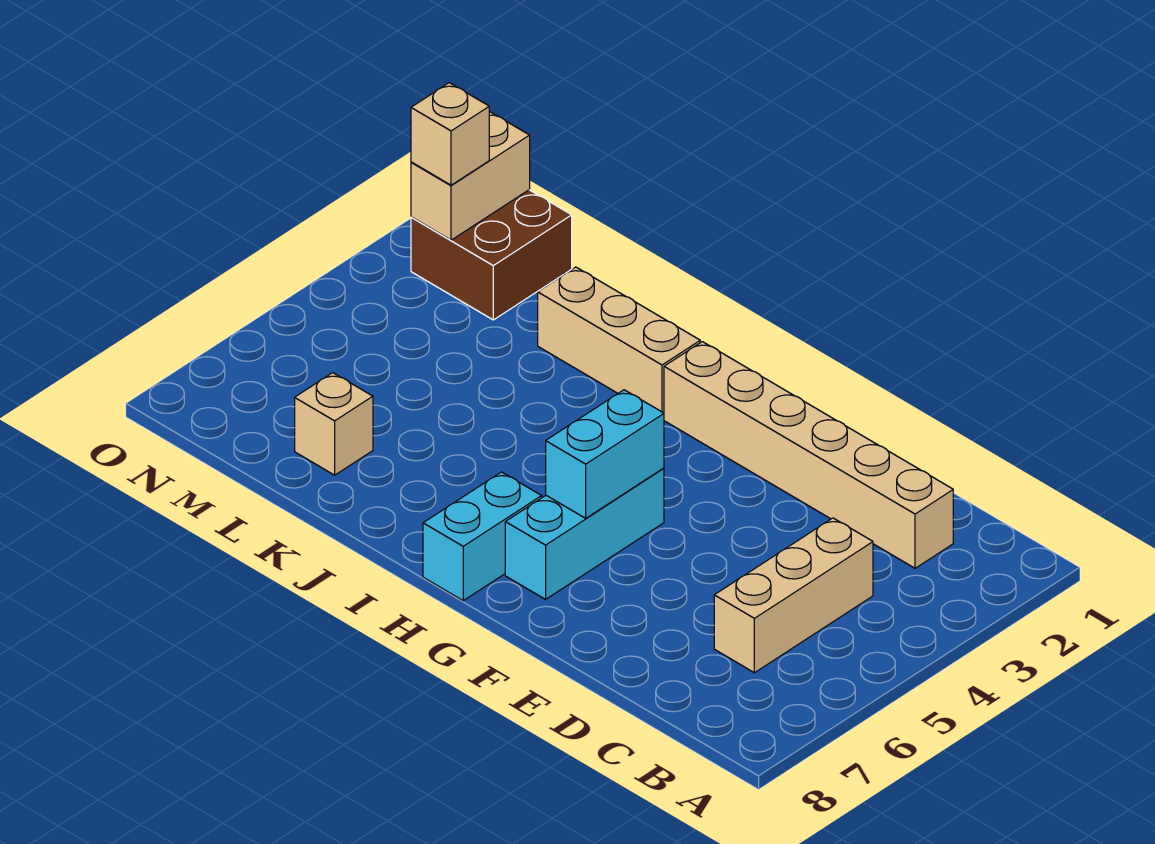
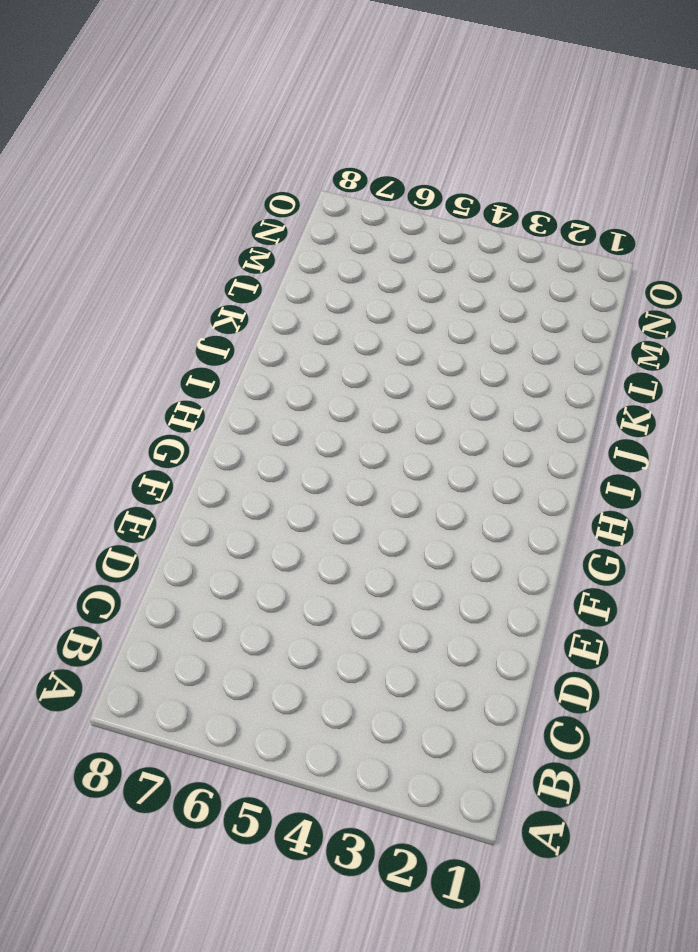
none -> tan brick C2:H2 level 1
none -> tan brick C4:C6 level 1

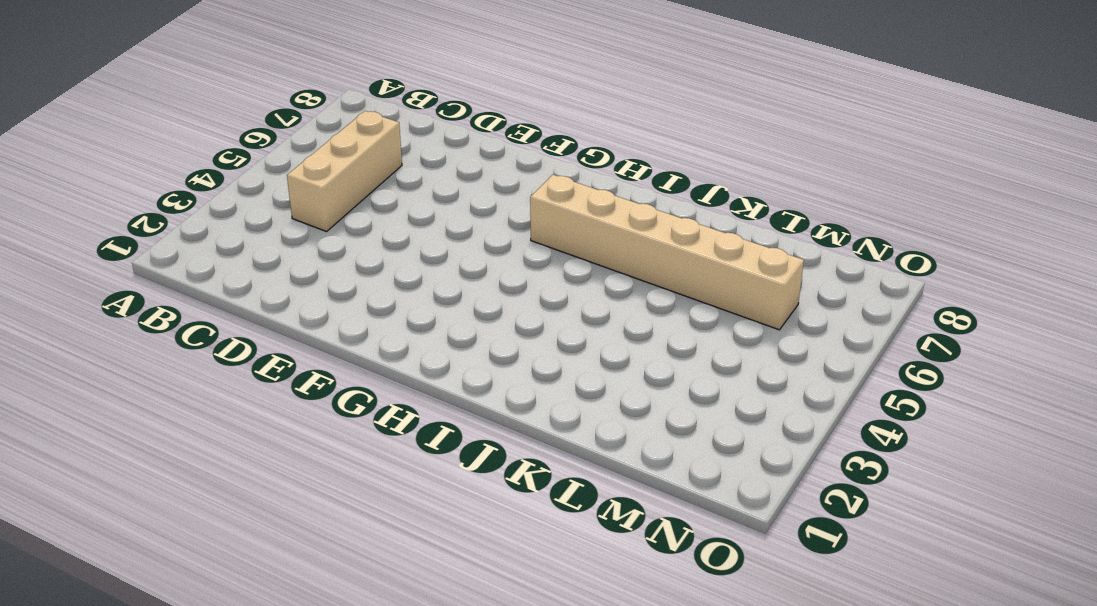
tan brick H6:M6 level 1 -> tan brick C2:H2 level 1
none -> cyan brick G5:G7 level 1
none -> cyan brick H7:H8 level 1

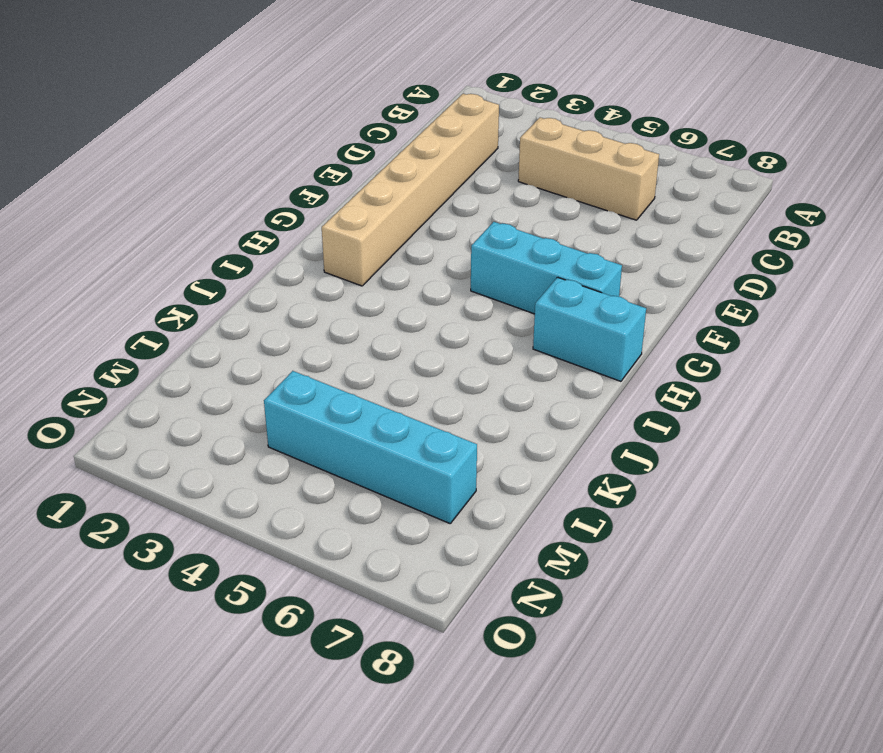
cyan brick M4:M7 level 1 -> none
none -> tan brick I2:K2 level 1
none -> tan brick L7 level 1

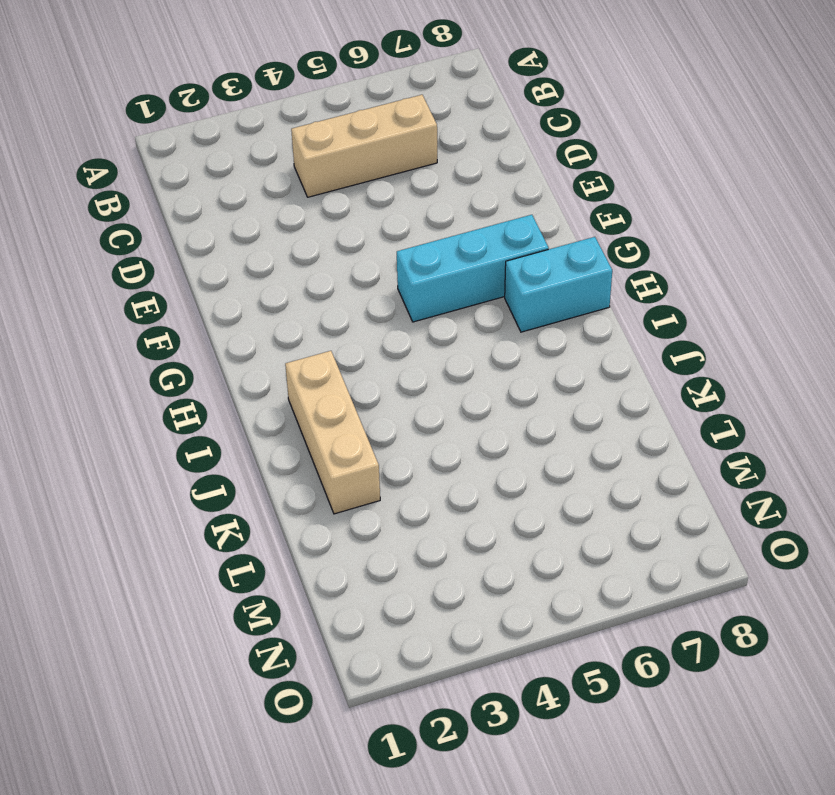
none -> tan brick C2:H2 level 1
none -> tan brick L7 level 1

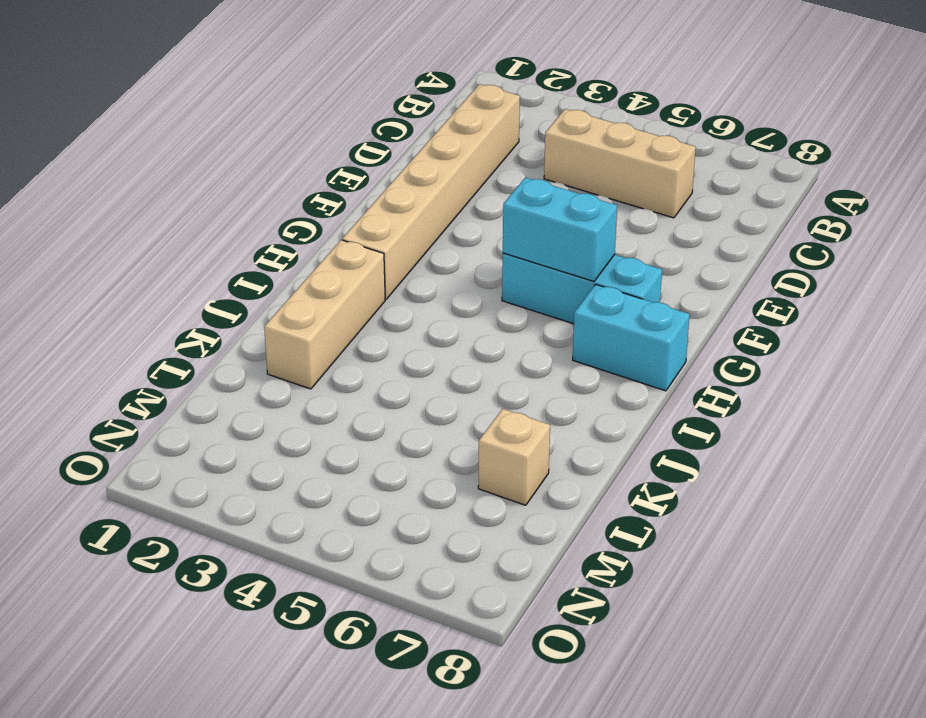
none -> brown brick M1:N2 level 1
none -> tan brick N1:N2 level 2

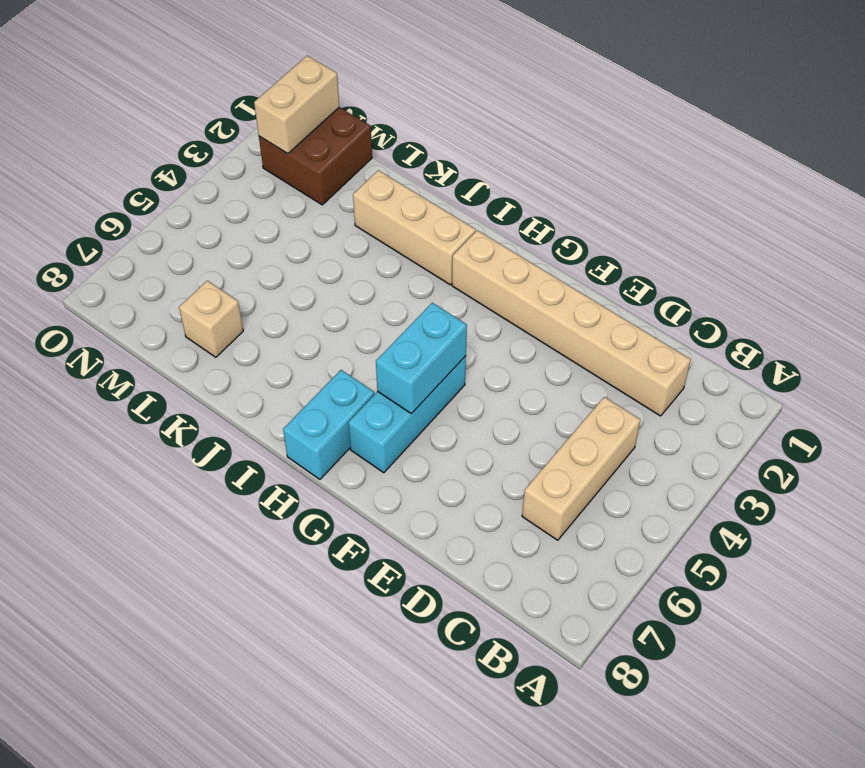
none -> tan brick N2 level 3

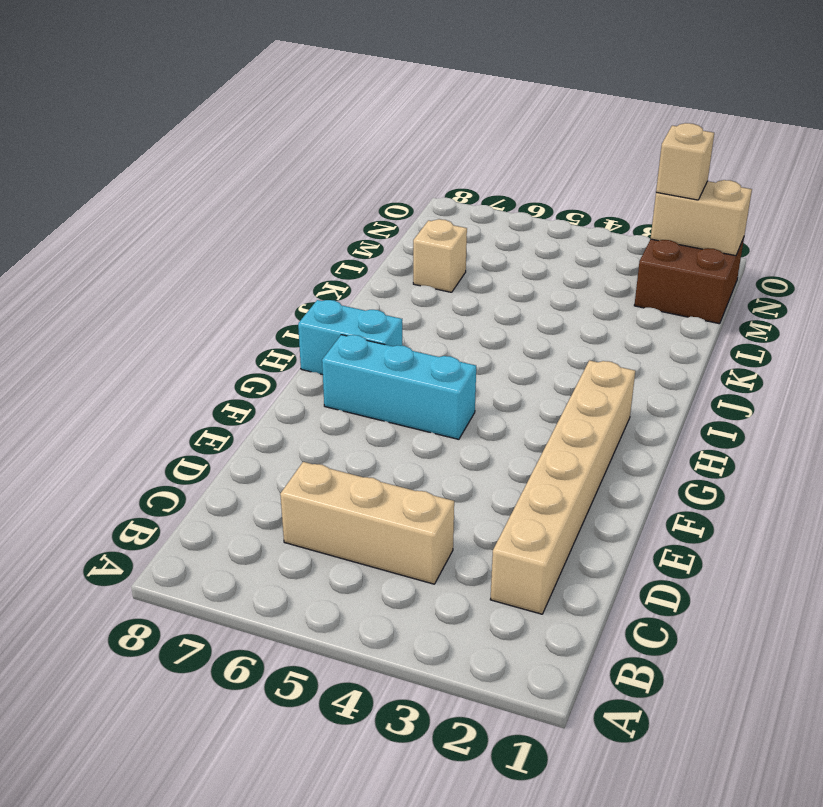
none -> tan brick I2:K2 level 1
none -> cyan brick G5:G6 level 2

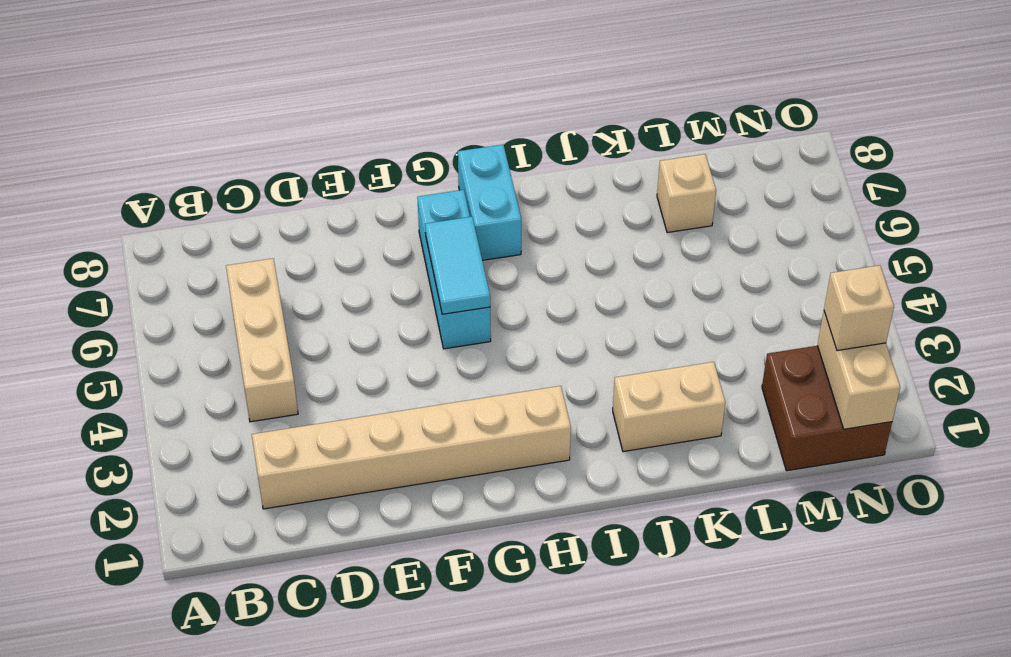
cyan tile G5:G6 level 2 -> cyan brick G5:G6 level 2
tan brick J2:K2 level 1 -> tan brick I2:K2 level 1

